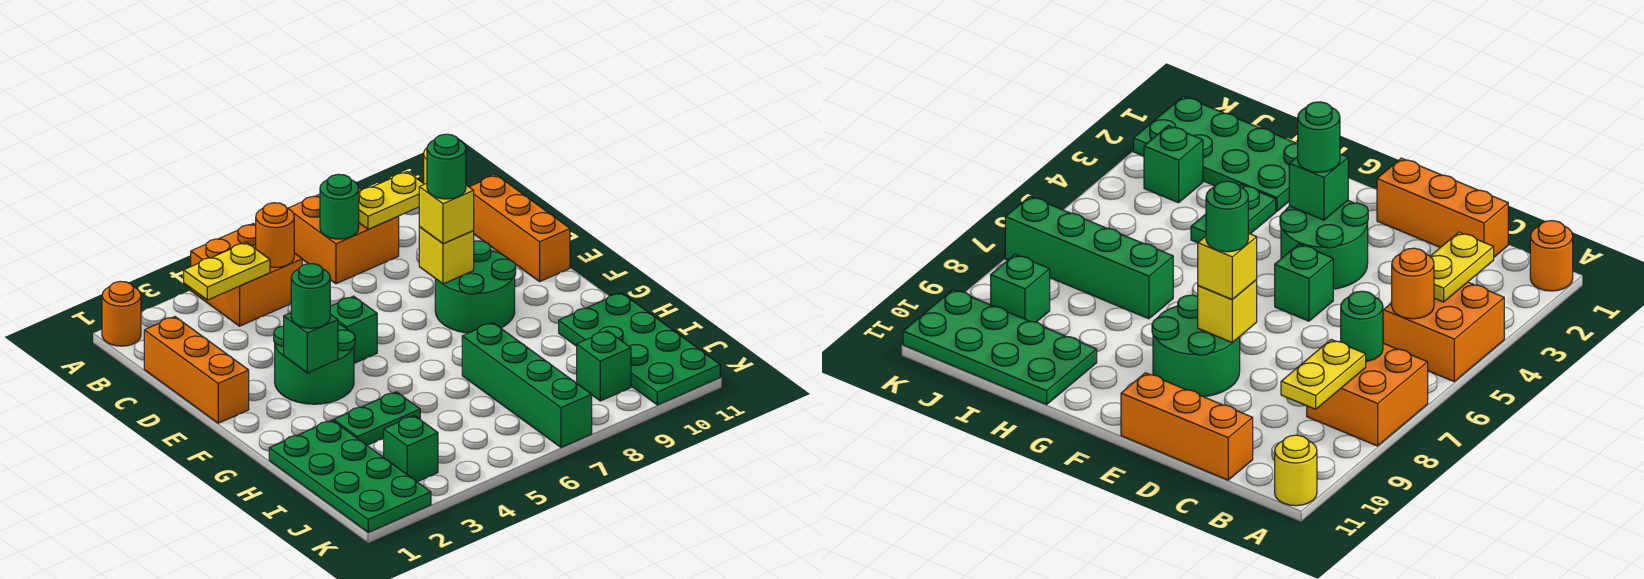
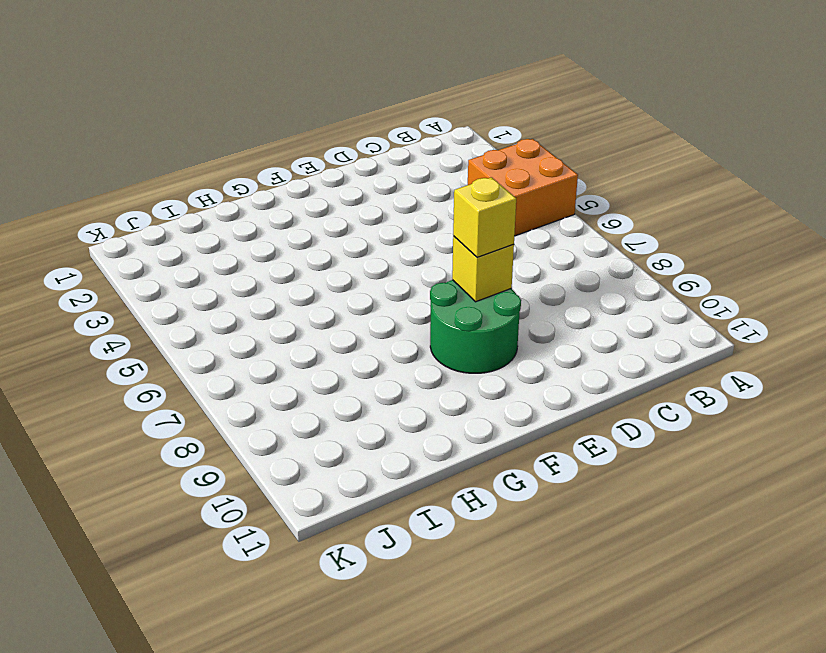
none -> orange round brick A1 level 1
none -> orange brick A7:B8 level 1
none -> yellow round brick A11 level 1

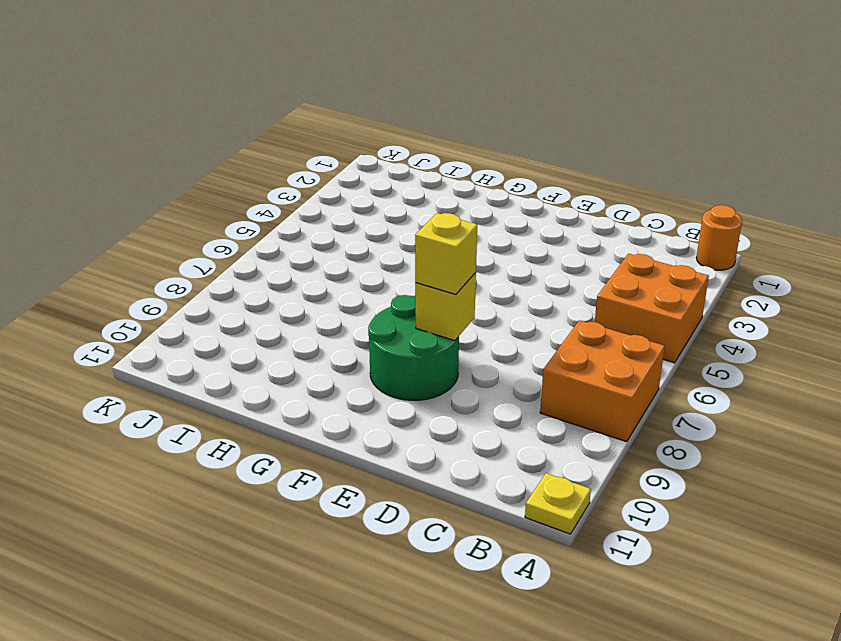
yellow plate A11 level 1 -> yellow round brick A11 level 1
none -> orange brick C1:E1 level 1
none -> orange brick C11:E11 level 1
none -> green round brick E3:F4 level 1

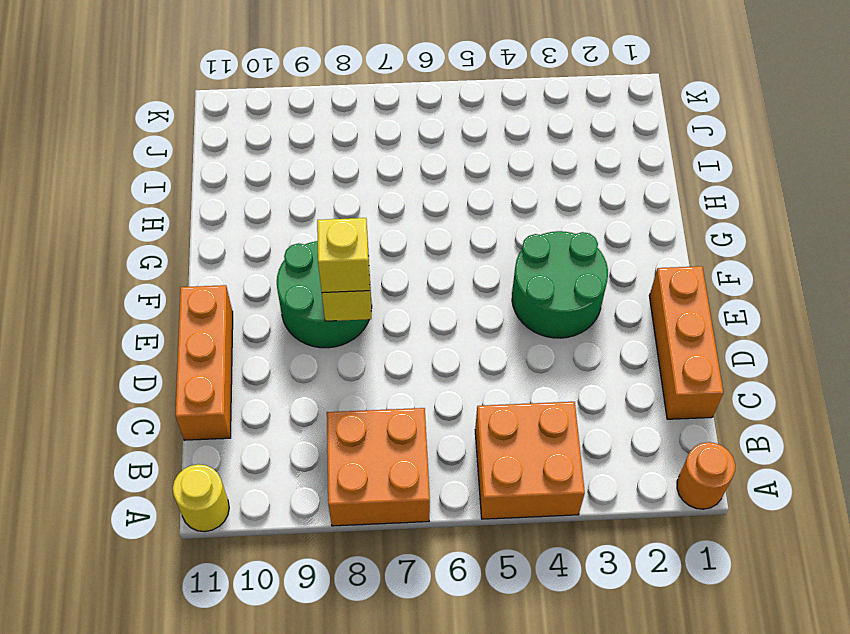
none -> green brick E5 level 1
none -> green plate H1:K2 level 1
none -> green plate H3:H4 level 1

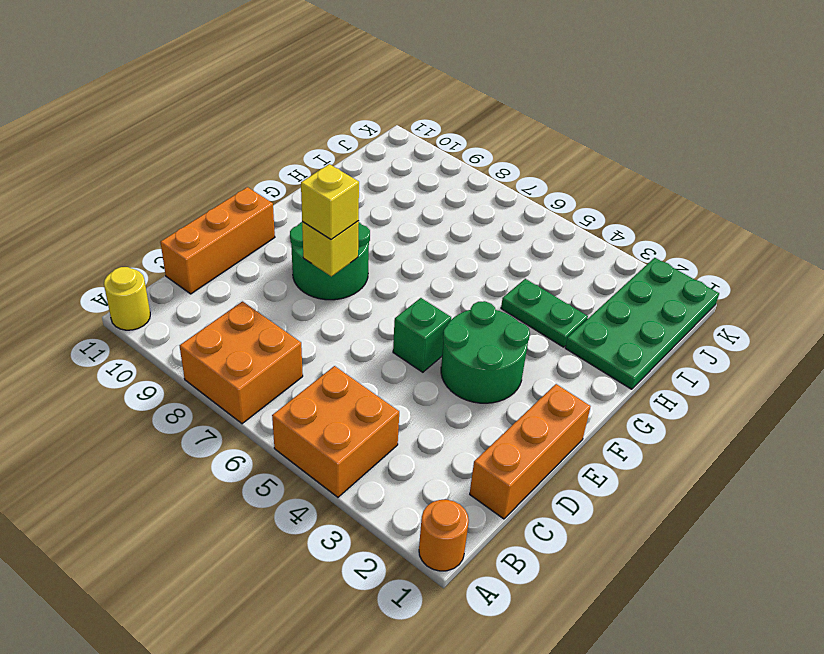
none -> green brick H7:K7 level 1
none -> green plate H10:K11 level 1
none -> green brick J3 level 1

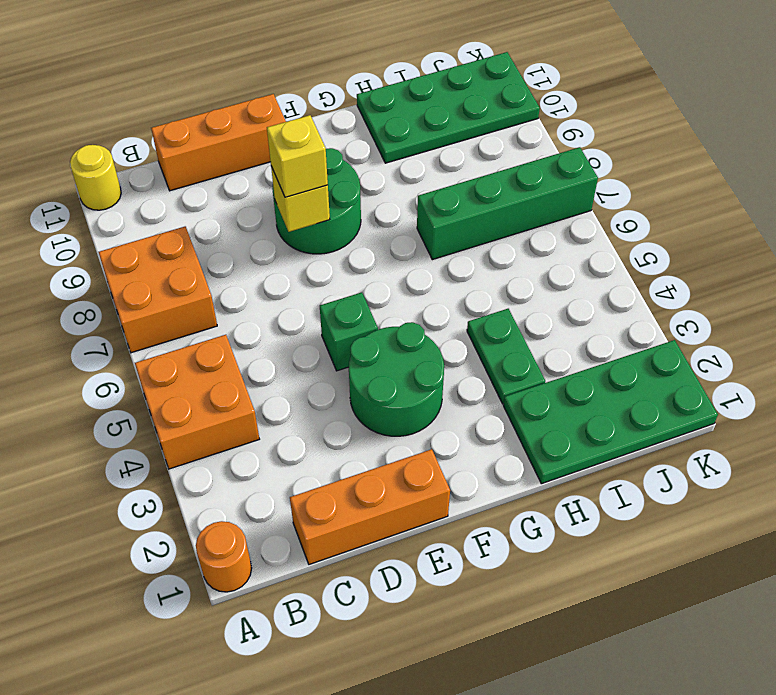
none -> green brick J3 level 1
none -> green brick J9 level 1
none -> yellow plate B3:B4 level 2

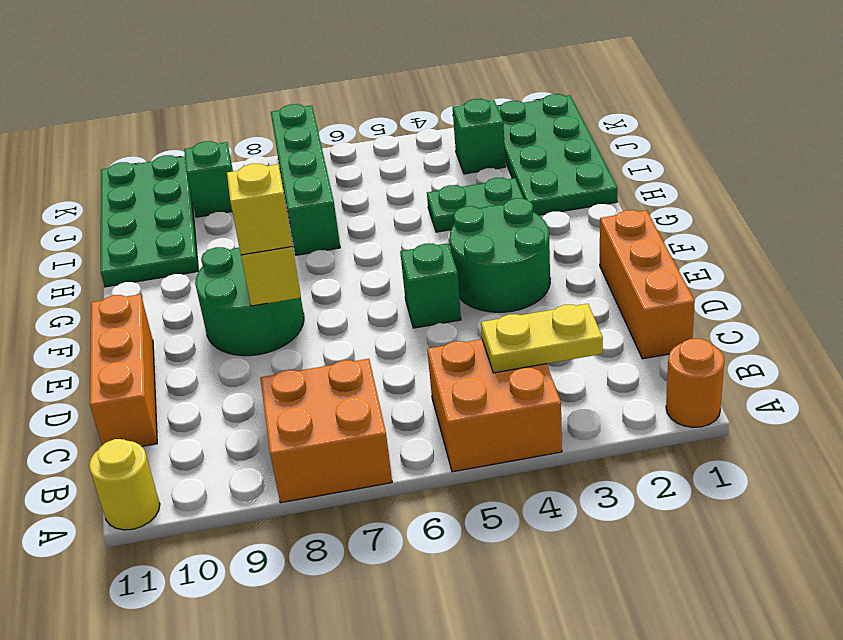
none -> orange round brick B5 level 2
none -> green round brick B7 level 2
none -> yellow plate B8:B9 level 2

